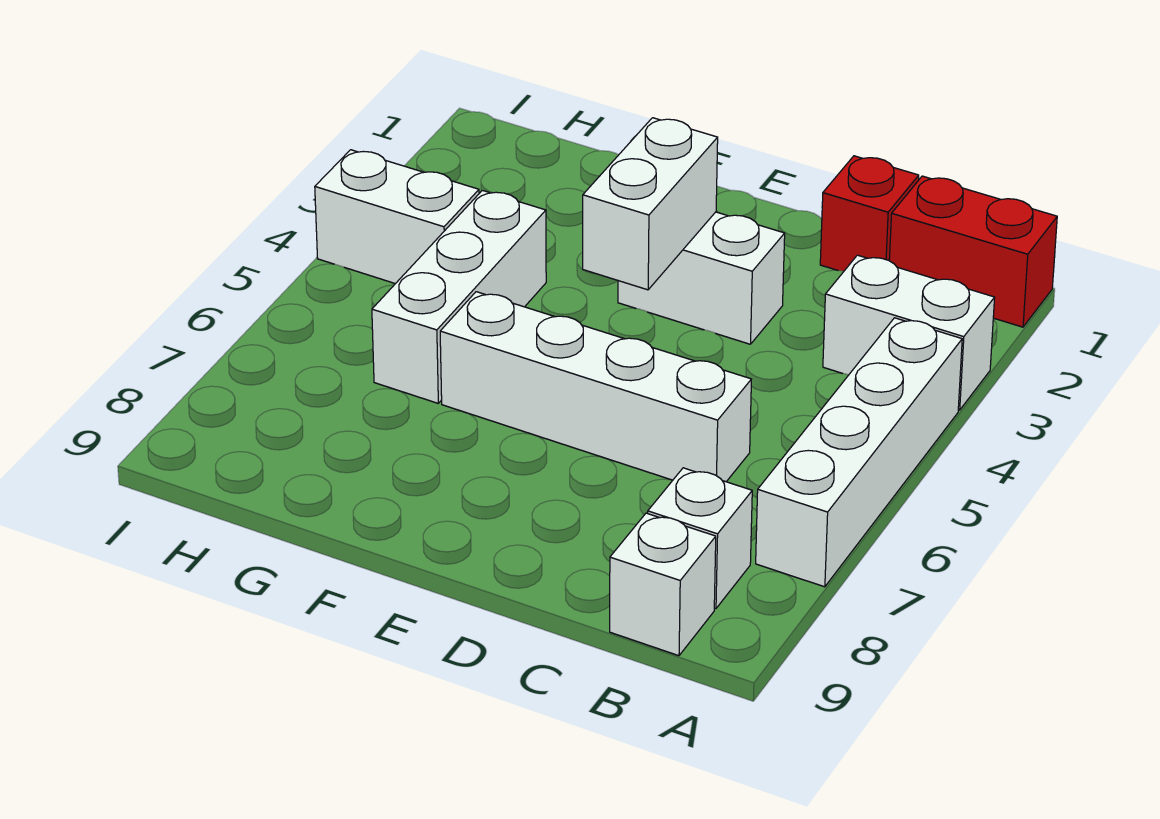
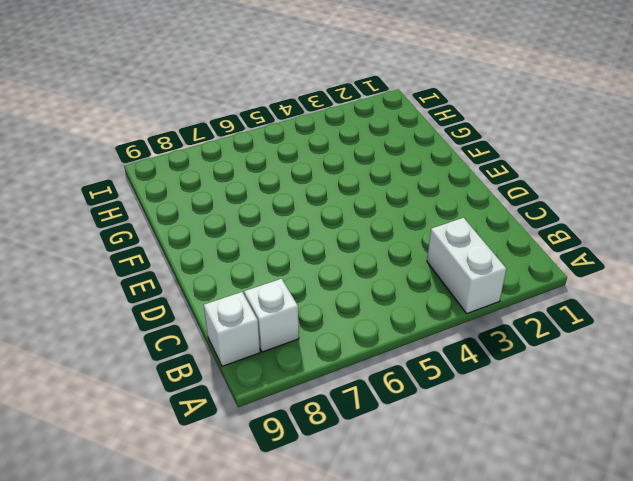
none -> red brick A1:B1 level 1
none -> white brick A4:A7 level 1

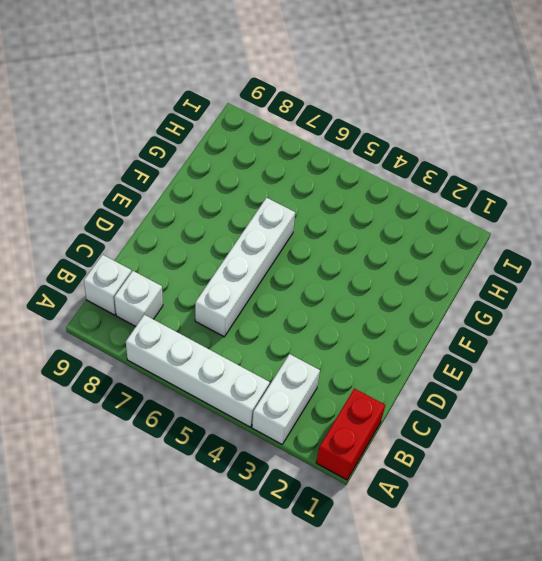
none -> red brick C1 level 1
none -> white brick D3:E3 level 1

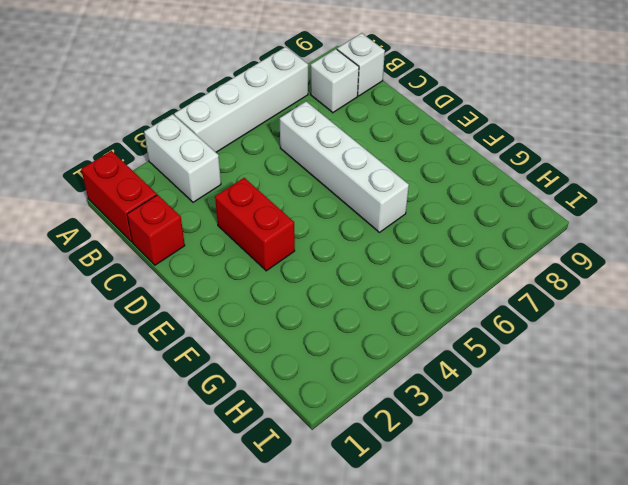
red brick D3:E3 level 1 -> white brick D3:E3 level 1
none -> white brick G4:G6 level 1
none -> white brick H4:I4 level 1

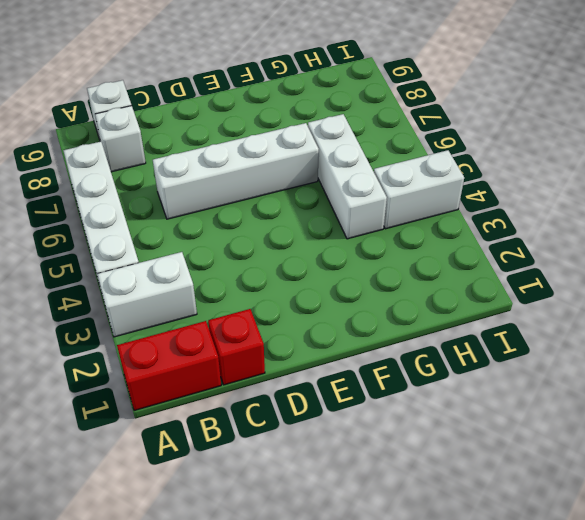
none -> white brick D3:E3 level 1
none -> white brick E3:E4 level 2

